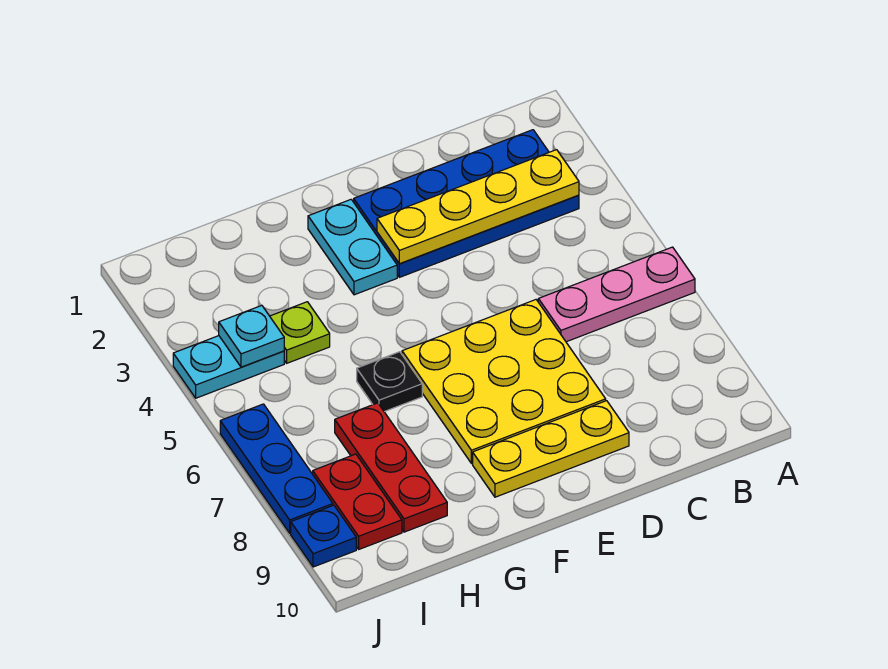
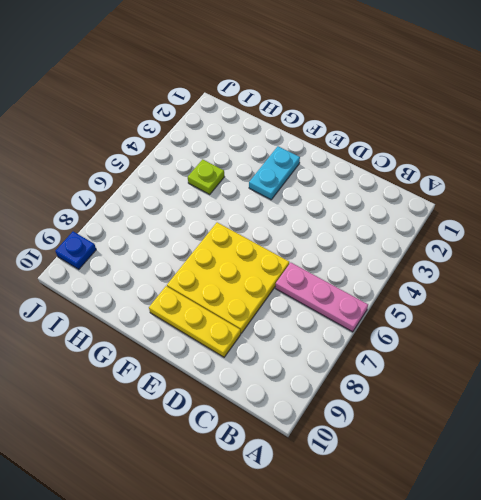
none -> blue plate B2:E3 level 1
none -> black plate G6 level 1
none -> red plate H7:H9 level 1

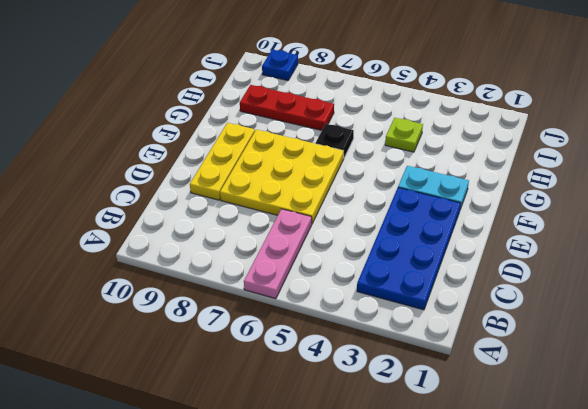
none -> cyan plate I4:J4 level 1
none -> red plate I8:I9 level 1
none -> blue plate J6:J8 level 1

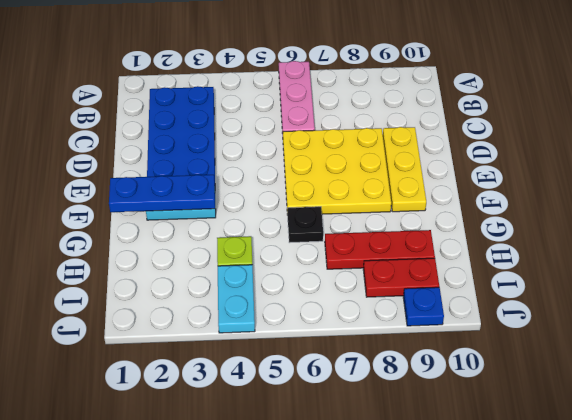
blue plate F1:F3 level 2 -> blue plate J6:J8 level 1
none -> yellow plate B3:E3 level 2
none -> cyan plate I4 level 2

